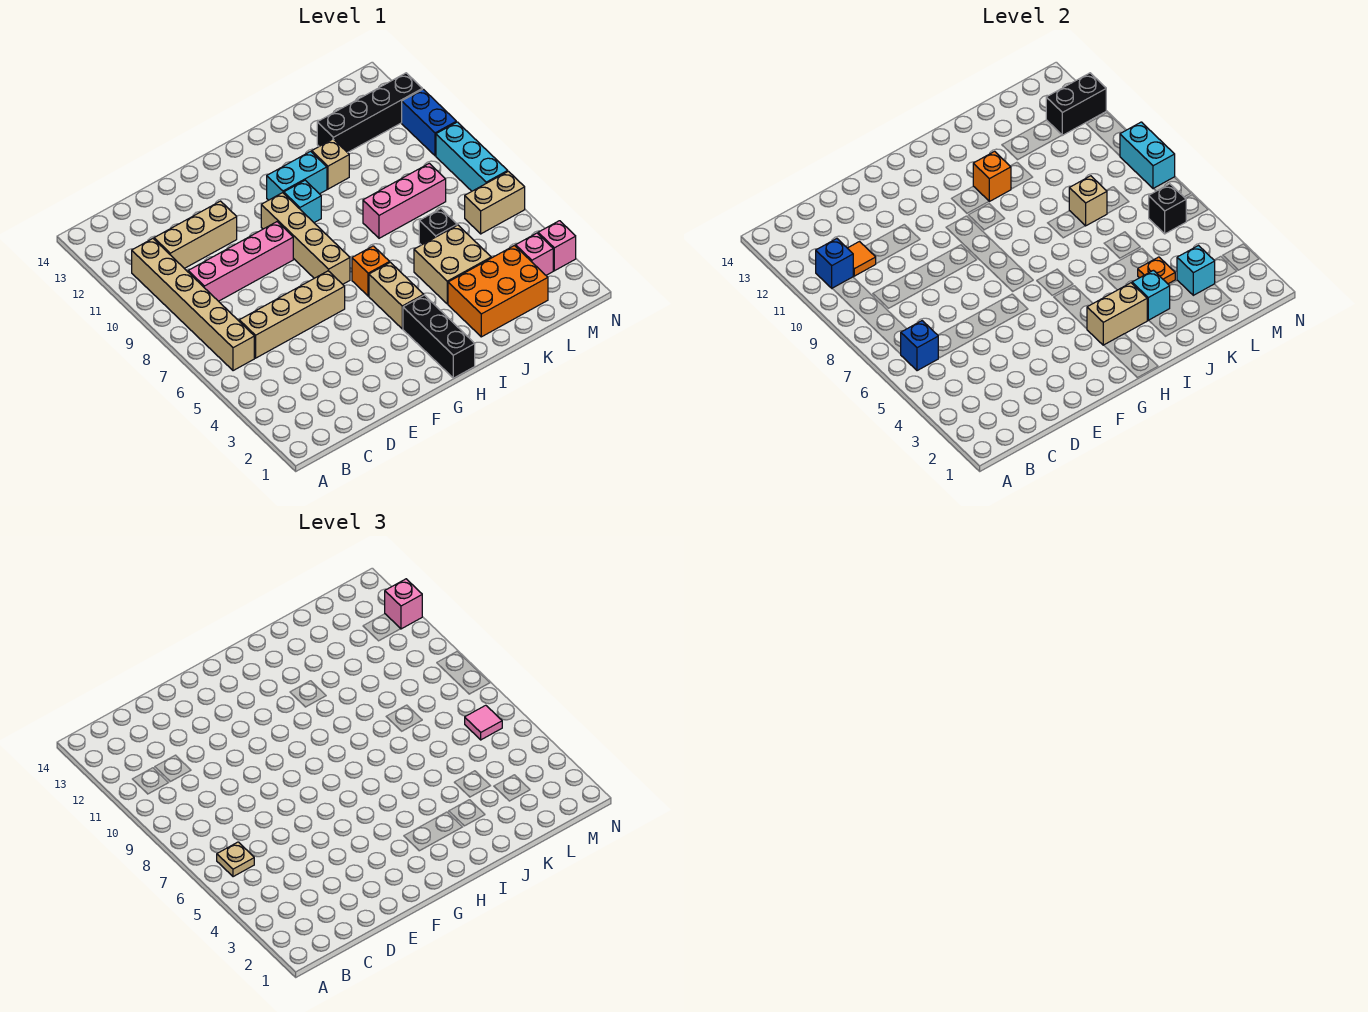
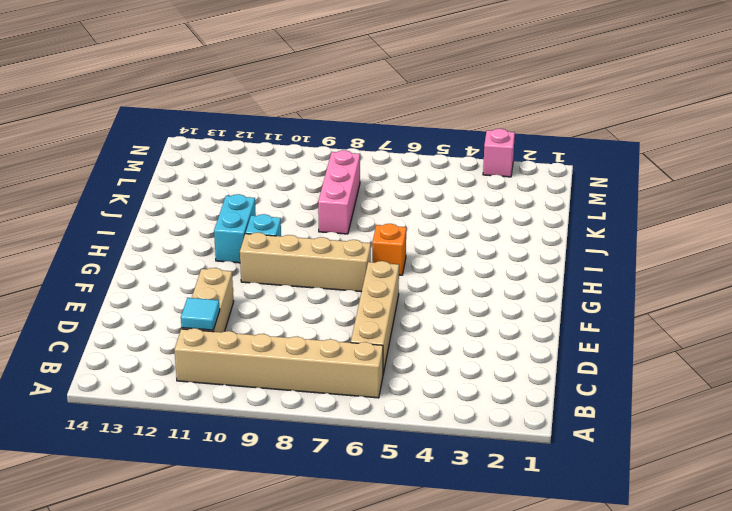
cyan tile C11 level 2 -> orange tile C11 level 2
none -> pink brick C9:F9 level 1
none -> black brick H1:H3 level 1
none -> tan brick H4:H5 level 1
none -> orange brick J2:L3 level 1

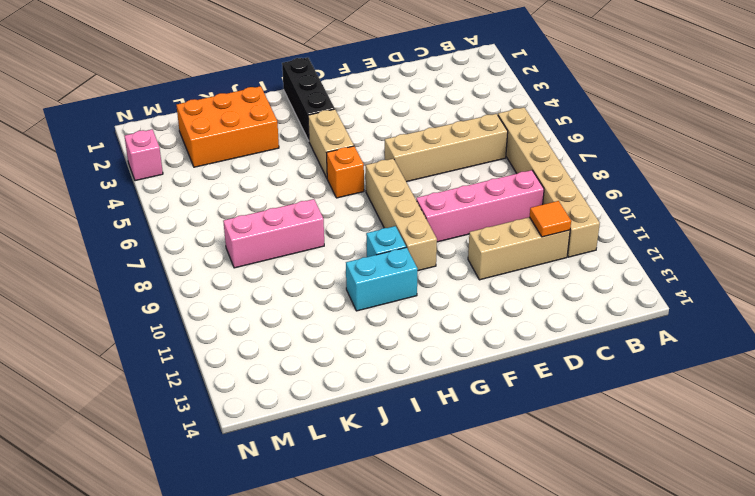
none -> tan brick J4:K5 level 1
none -> tan brick J11 level 1
none -> black brick K6 level 1
none -> black brick K12:N12 level 1

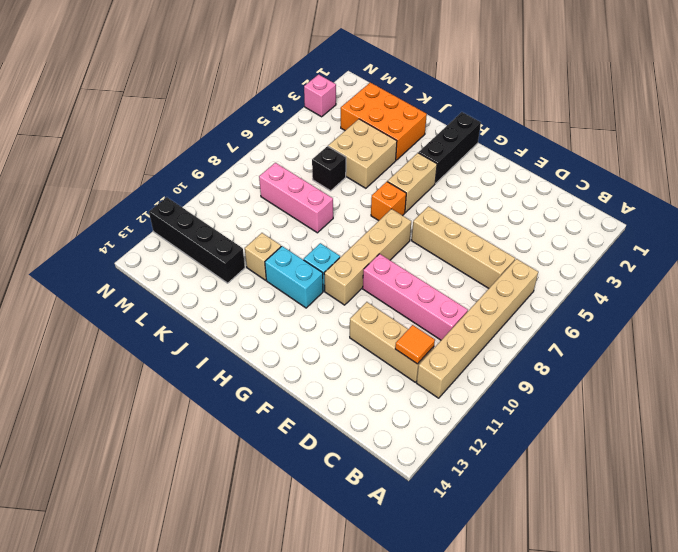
none -> pink brick M3 level 1
none -> tan brick M6:N6 level 1
none -> cyan brick N7:N9 level 1
none -> blue brick N10:N11 level 1

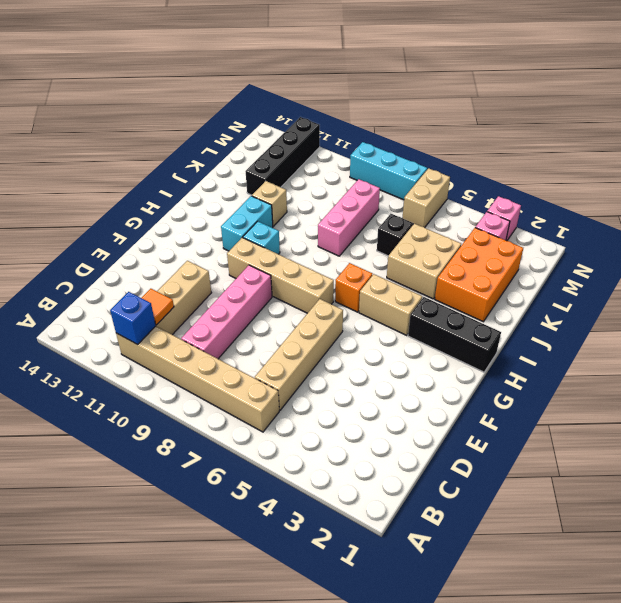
none -> blue brick N10:N11 level 1
none -> blue brick B6 level 2
none -> tan brick H3:I3 level 2
none -> orange brick I11 level 2

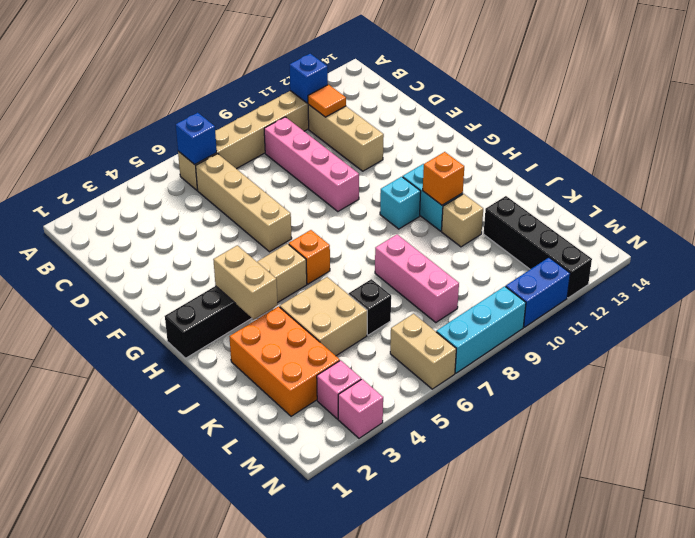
none -> tan brick G7:G10 level 1
none -> cyan brick J3 level 2
none -> orange plate K4 level 2
none -> tan brick K8 level 2

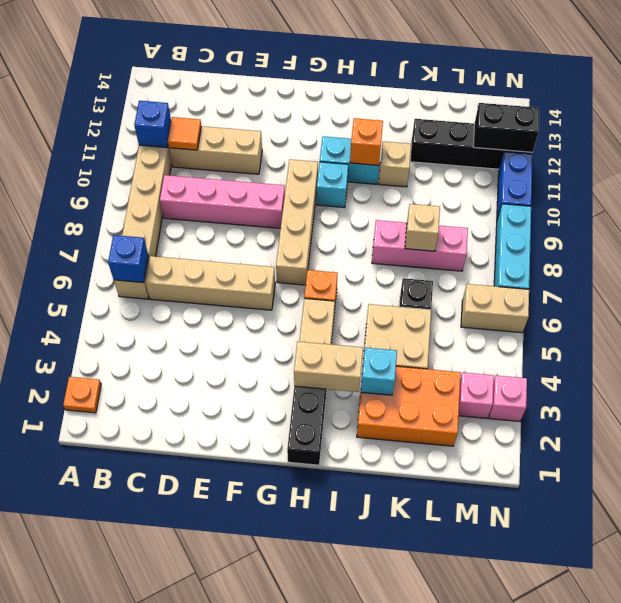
orange plate A2 level 1 -> orange plate K4 level 2
none -> cyan brick L3 level 2
none -> black brick M6 level 2
none -> cyan brick N8:N9 level 2
none -> tan plate B6 level 3

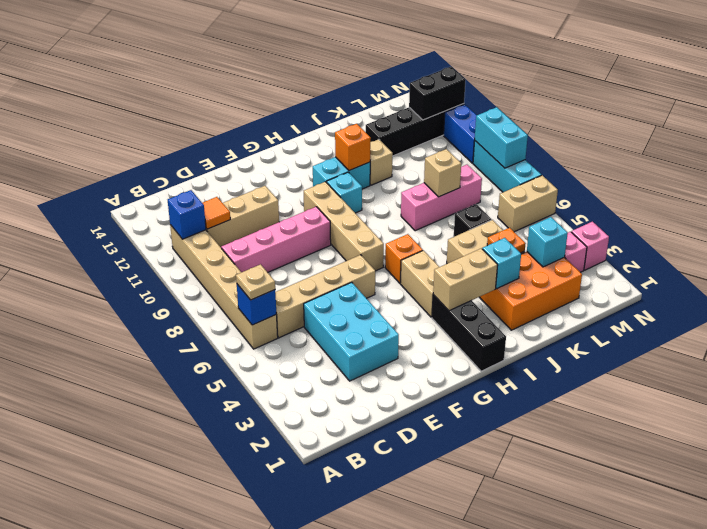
cyan brick D3:E5 level 1 -> none
none -> black brick M6 level 2
none -> pink tile M6 level 3
none -> pink brick N12 level 3

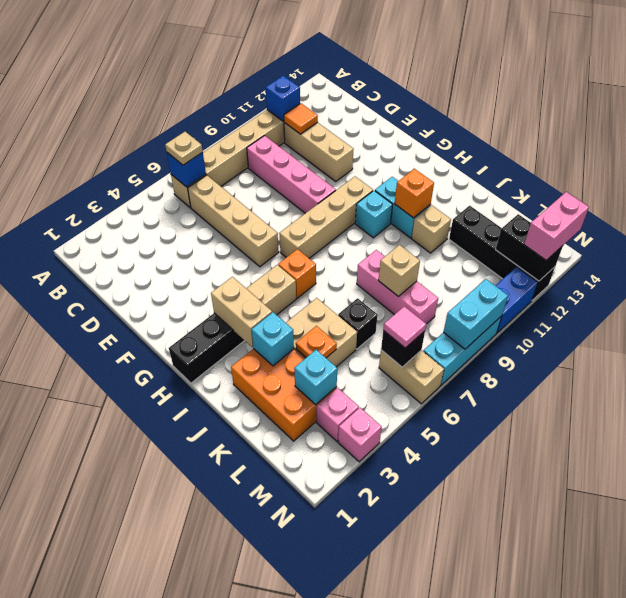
pink brick N12:N13 level 3 -> pink brick N12 level 3

